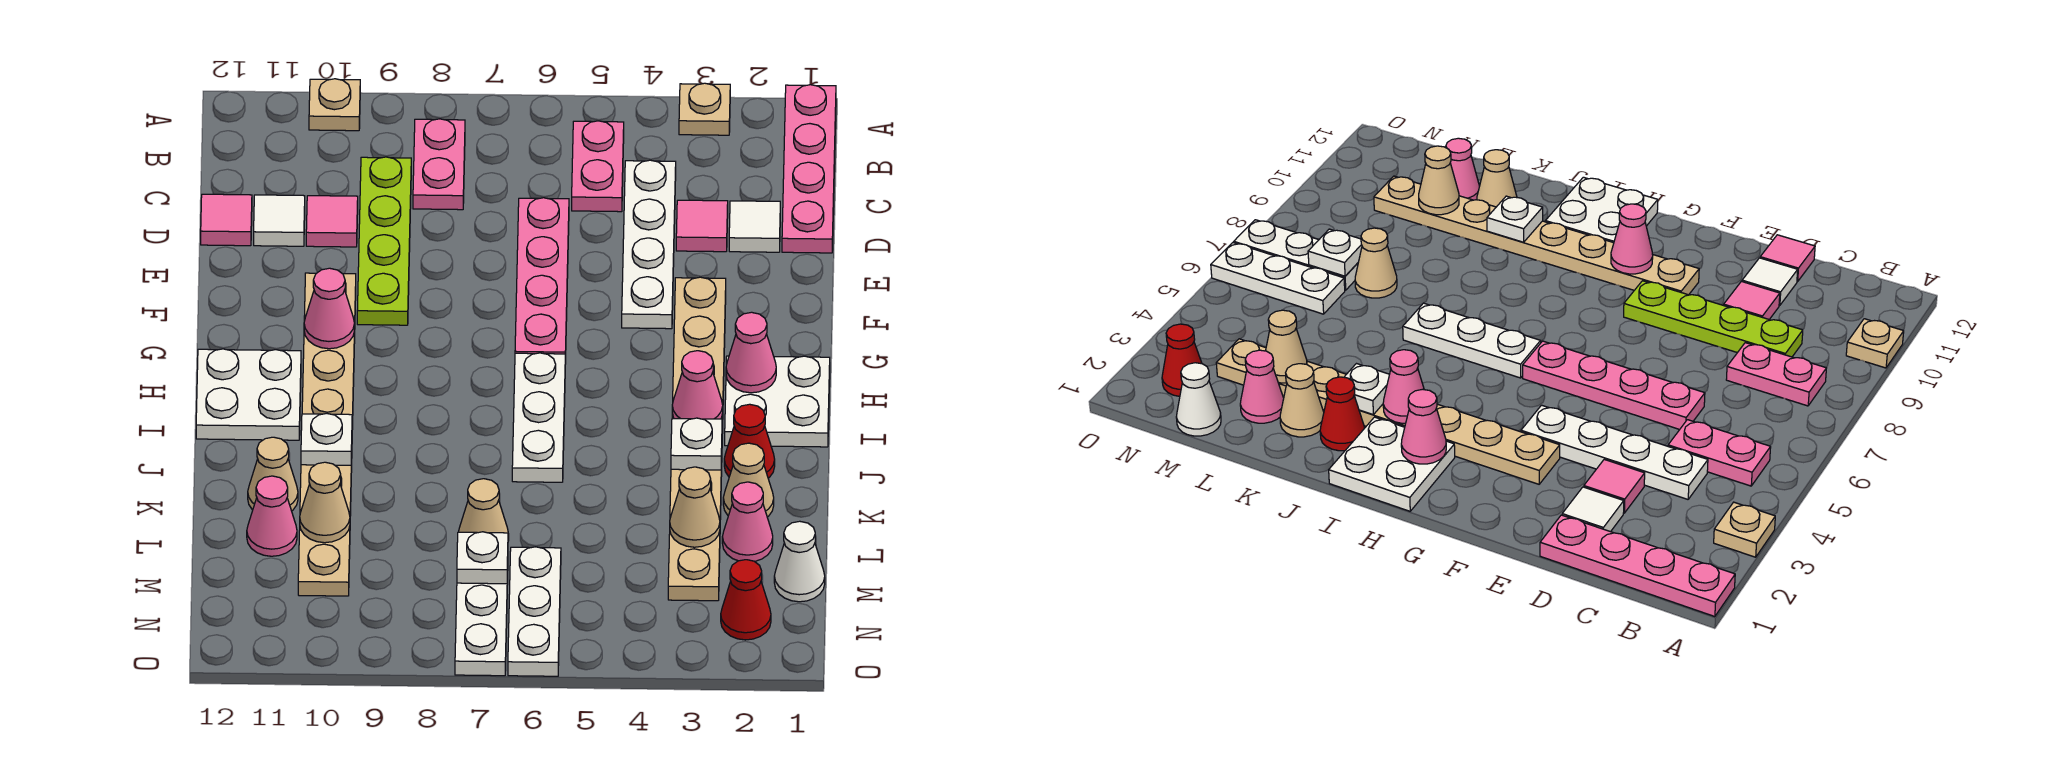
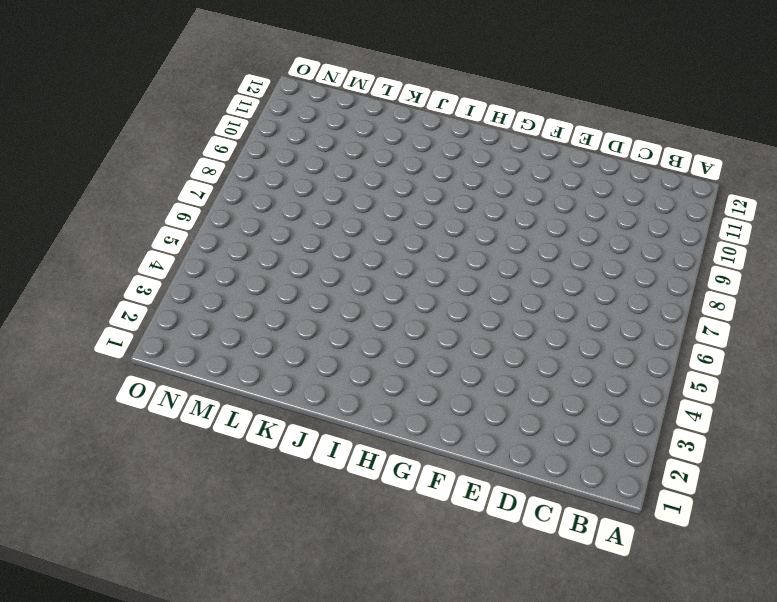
none -> pink plate A1:D1 level 1
none -> tan plate A3 level 1
none -> tan plate A10 level 1
none -> pink plate B5:C5 level 1

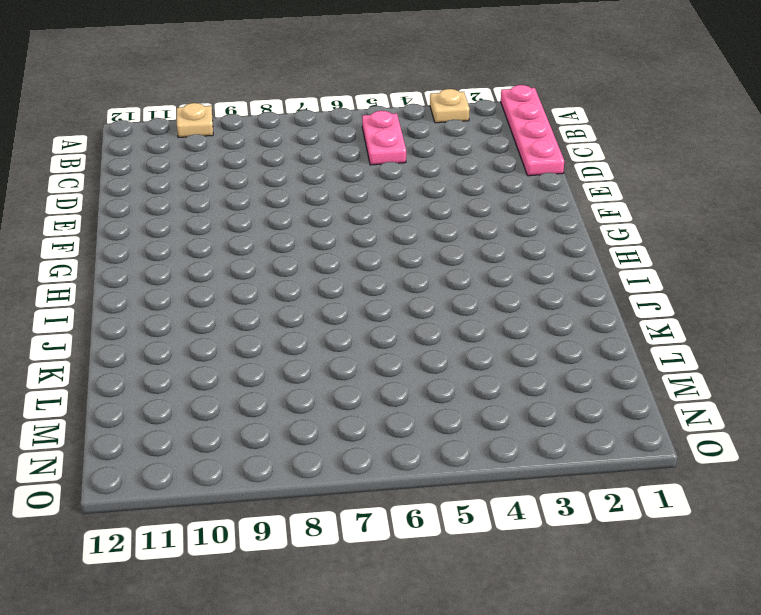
none -> pink plate B8:C8 level 1
none -> white plate C4:F4 level 1
none -> lime plate C9:F9 level 1
none -> white tile D2 level 1

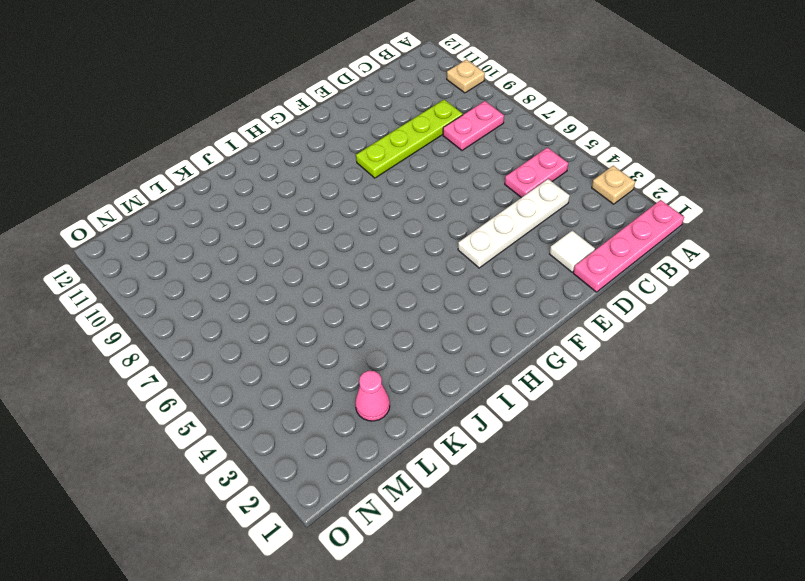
none -> pink tile D3 level 1
none -> pink plate D6:G6 level 1
none -> pink tile D10 level 1
none -> white tile D11 level 1

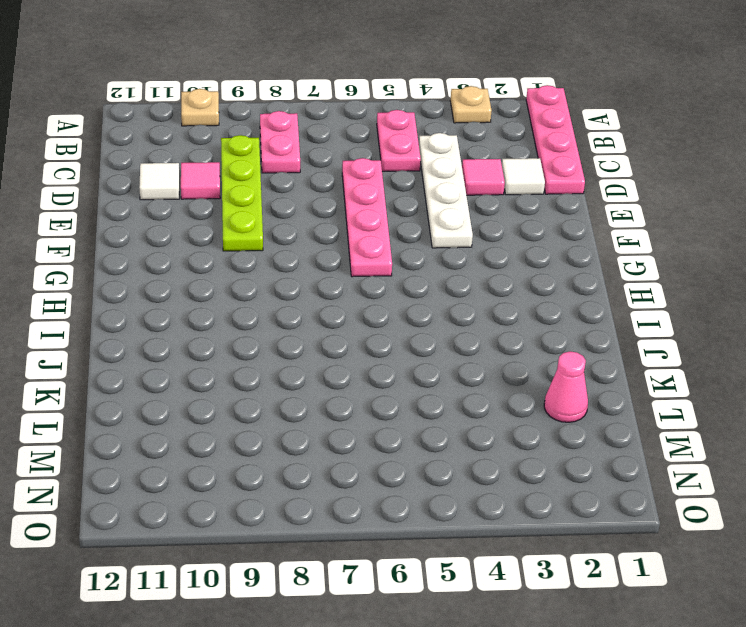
none -> pink tile D12 level 1
none -> tan plate F3:M3 level 1
none -> tan plate F10:M10 level 1
none -> white plate H1:I2 level 1

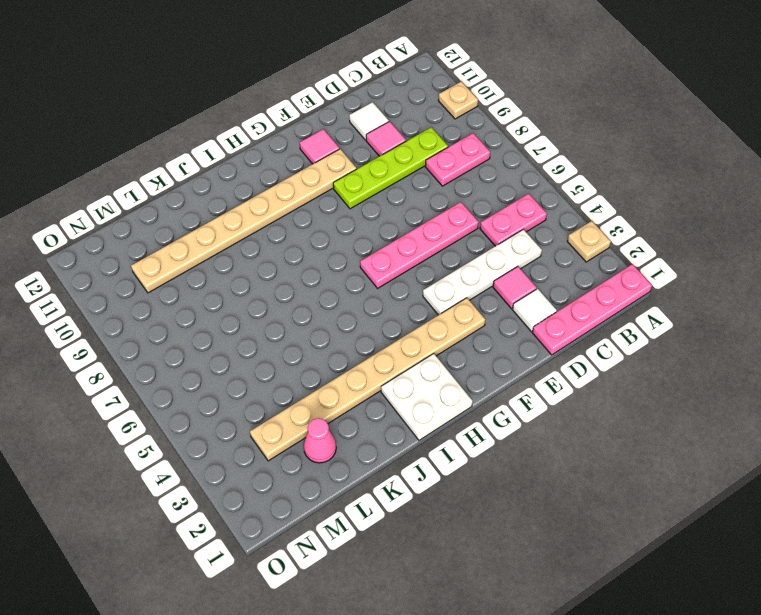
pink tile F11 level 1 -> pink tile D12 level 1
none -> white plate H6:J6 level 1
none -> white plate H11:I12 level 1
none -> red cone J2 level 1
none -> tan cone K2 level 1

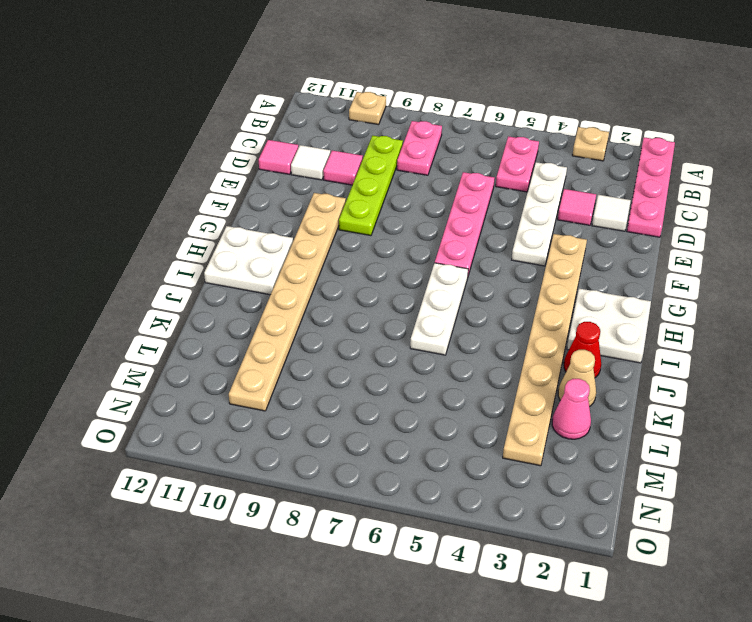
none -> tan cone K11 level 1
none -> tan cone L7 level 1
none -> pink cone L11 level 1
none -> white cone M1 level 1

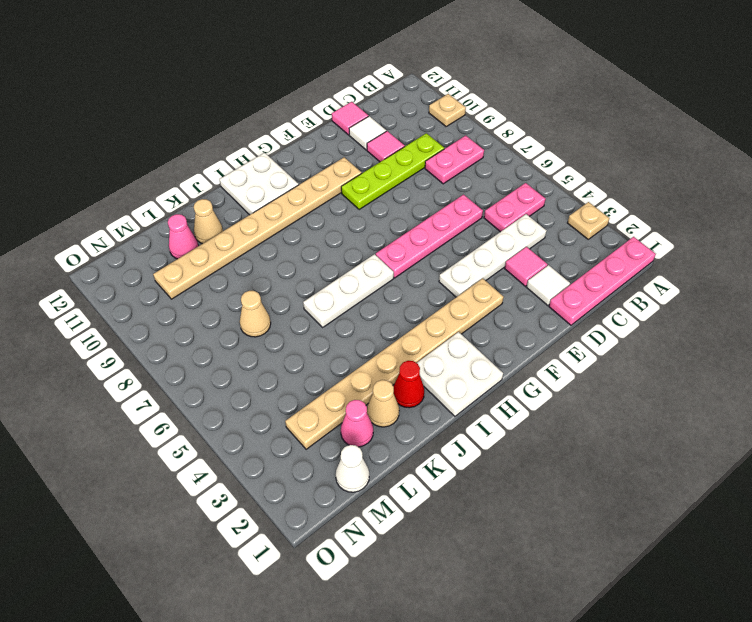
none -> white plate M6:O6 level 1
none -> white plate M7:O7 level 1
none -> red cone N2 level 1
none -> pink cone G10 level 2

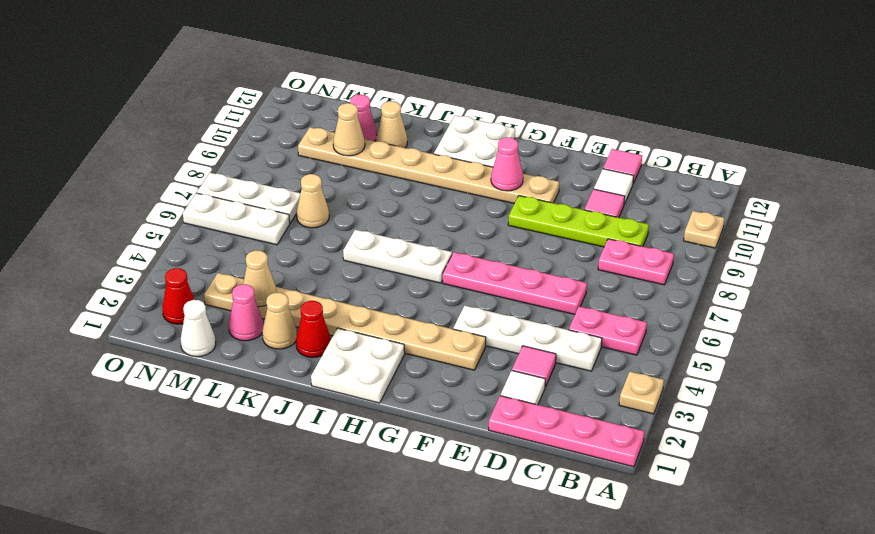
none -> pink cone H2 level 2
none -> pink cone I3 level 2
none -> white plate J3 level 2
none -> white plate J10 level 2

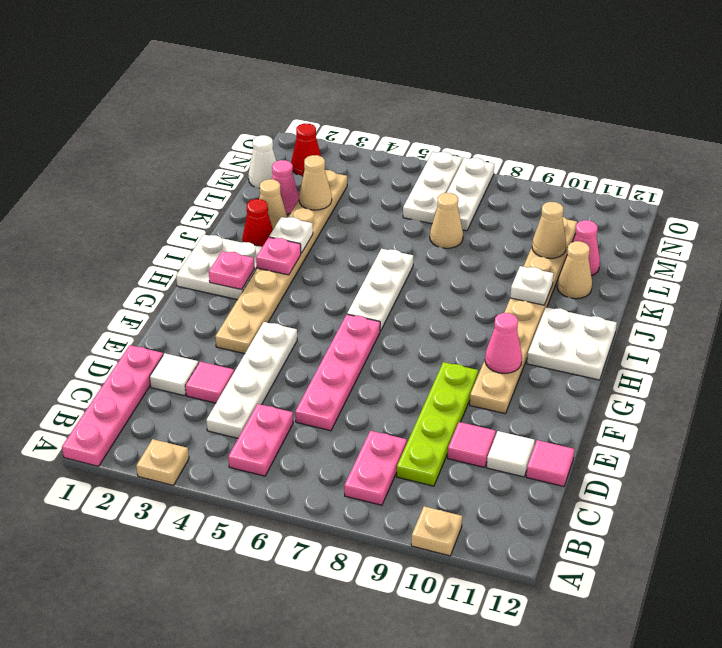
pink plate H2 level 2 -> pink cone H2 level 2
pink plate I3 level 2 -> pink cone I3 level 2
none -> white plate M7 level 2

